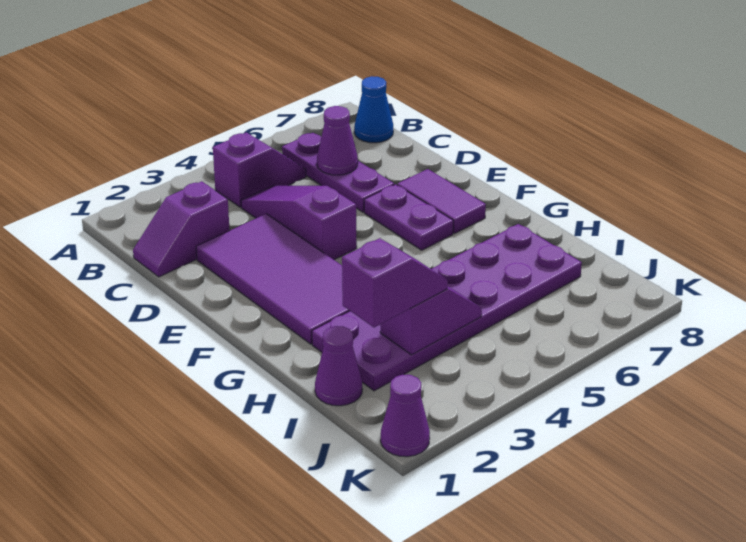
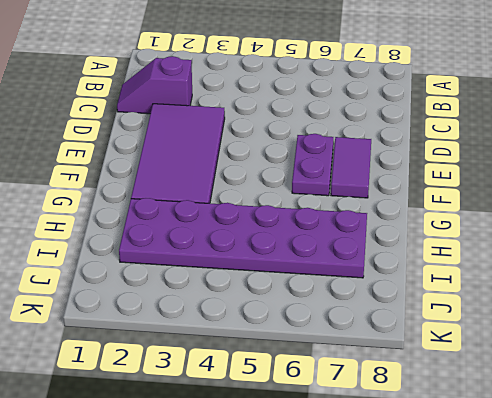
none -> purple slope B4:B5 level 1 top 4
none -> purple plate B6:D6 level 1
none -> blue cone B8 level 1

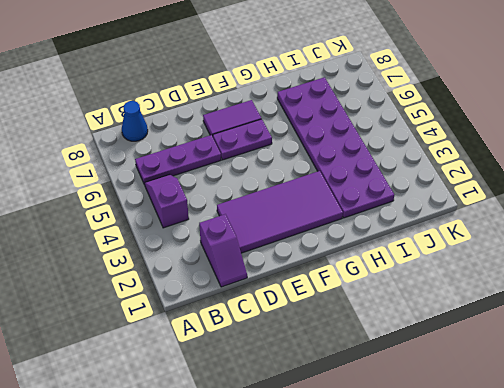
none -> purple slope C4:E4 level 1 top E
none -> purple cone I1 level 1
none -> purple cone K1 level 1

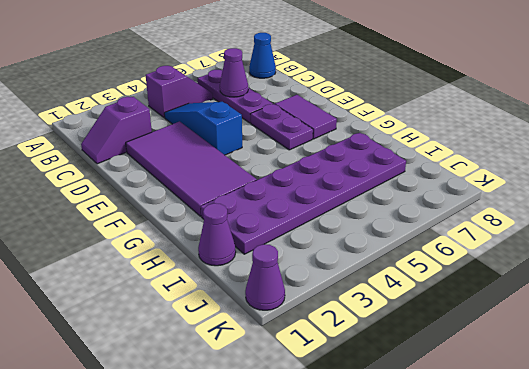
blue slope C4:E4 level 1 top E -> purple slope C4:E4 level 1 top E
none -> purple slope I3:I4 level 2 top 3
none -> purple slope I2:I3 level 3 top 2

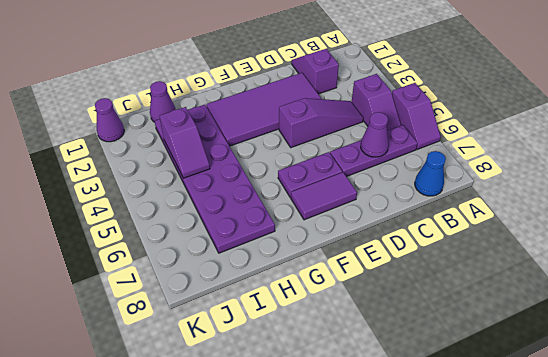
purple slope A5:A6 level 1 top 5 -> purple slope I2:I3 level 3 top 2

